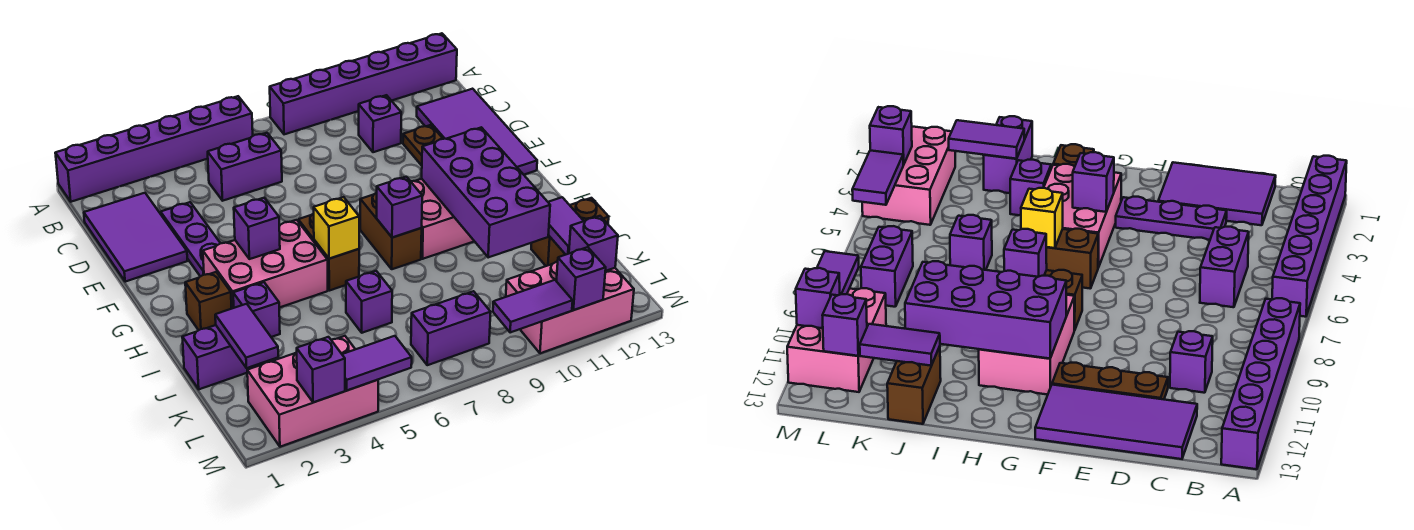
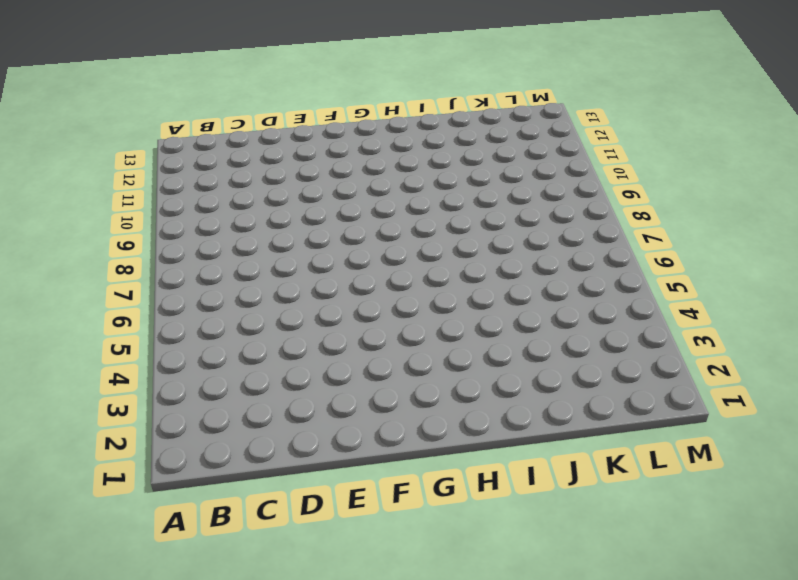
none -> purple brick A1:A6 level 1
none -> purple brick A8:A13 level 1
none -> purple tile C1:E2 level 1
none -> purple brick C5:C6 level 1

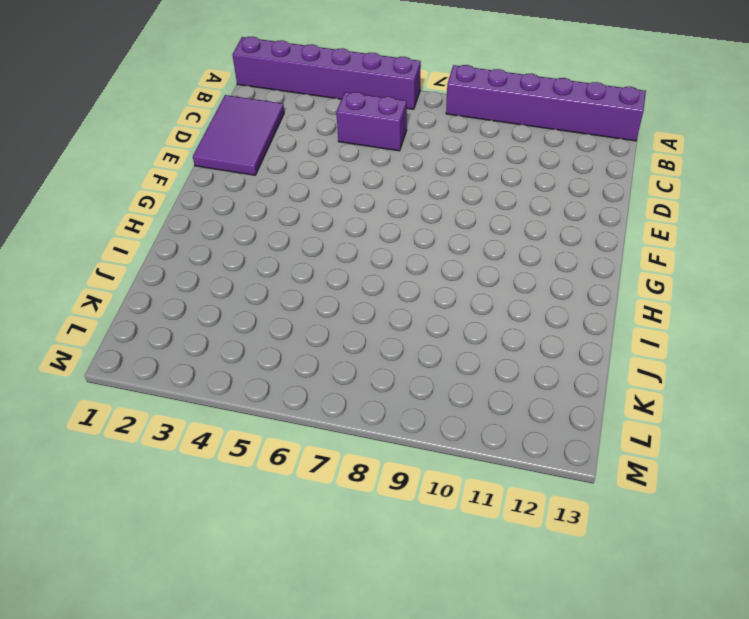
none -> purple brick C10 level 1
none -> purple tile C12:F13 level 1
none -> purple plate D3:F3 level 1
none -> brown plate D11:F11 level 1

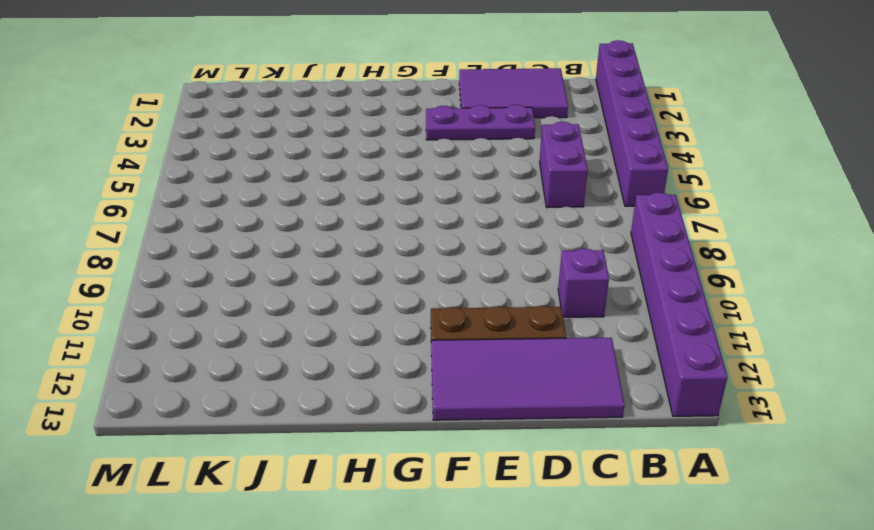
none -> pink brick G3:H5 level 1
none -> brown brick G6:H6 level 1
none -> brown brick G8:H8 level 1
none -> pink brick G9:H11 level 1

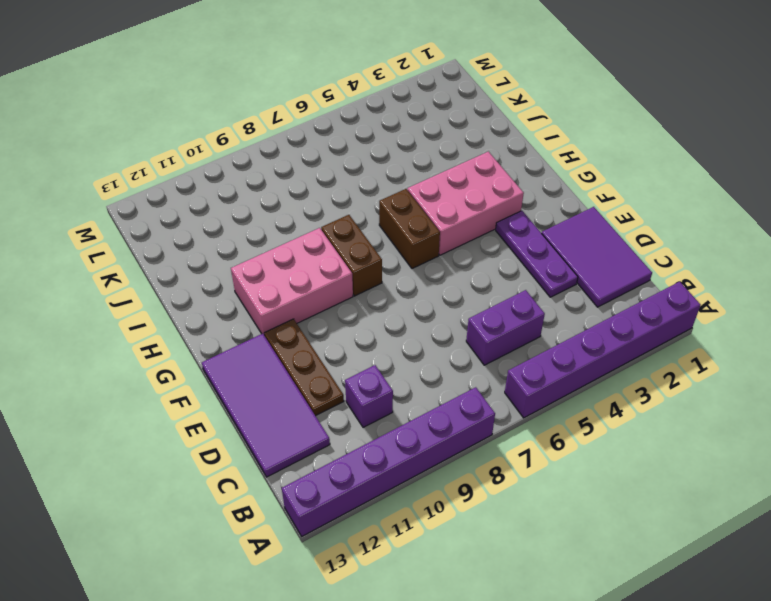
none -> brown brick H2 level 1
none -> purple brick I3 level 1
none -> purple brick J1:J2 level 1
none -> purple brick J6 level 1

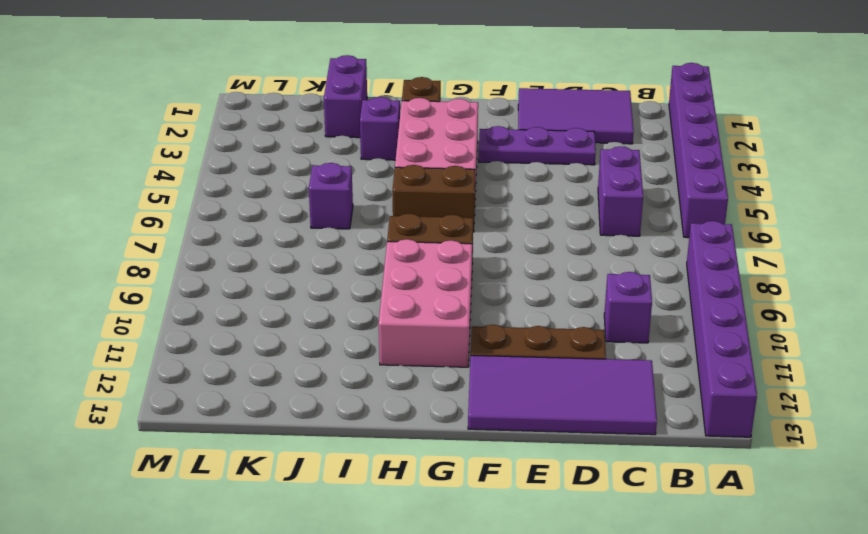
none -> brown brick J12:J13 level 1
none -> pink brick L2:M4 level 1
none -> purple brick L7:L8 level 1
none -> pink brick L10:M12 level 1

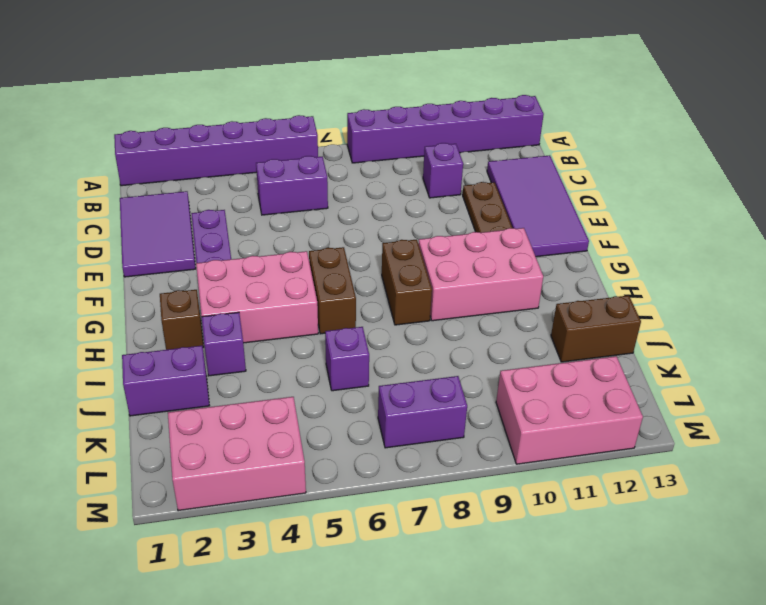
none -> purple brick G4 level 2
none -> purple brick G10:J11 level 2
none -> yellow brick H6 level 2
none -> purple brick H8 level 2

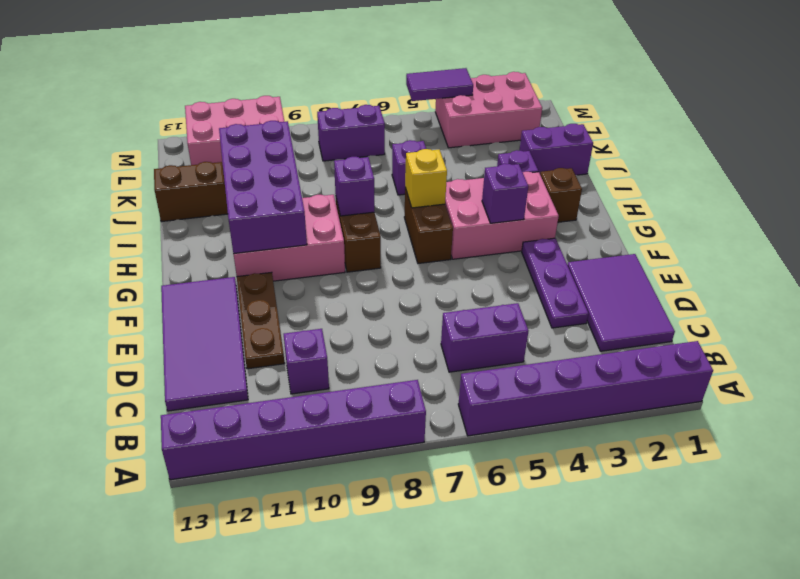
none -> purple tile J2:K2 level 2
none -> purple tile J12:K12 level 2
none -> purple brick L12 level 2
none -> purple brick M3 level 2

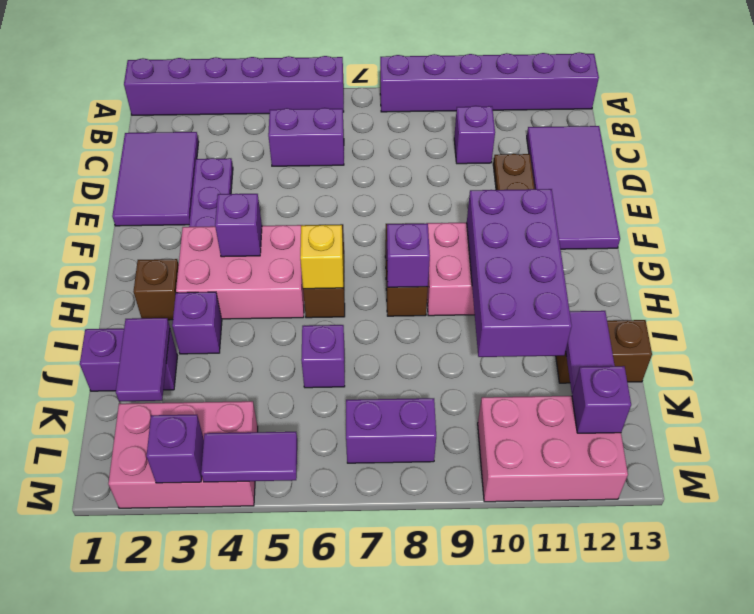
none -> purple tile M9:M10 level 2
none -> purple brick M11 level 2

